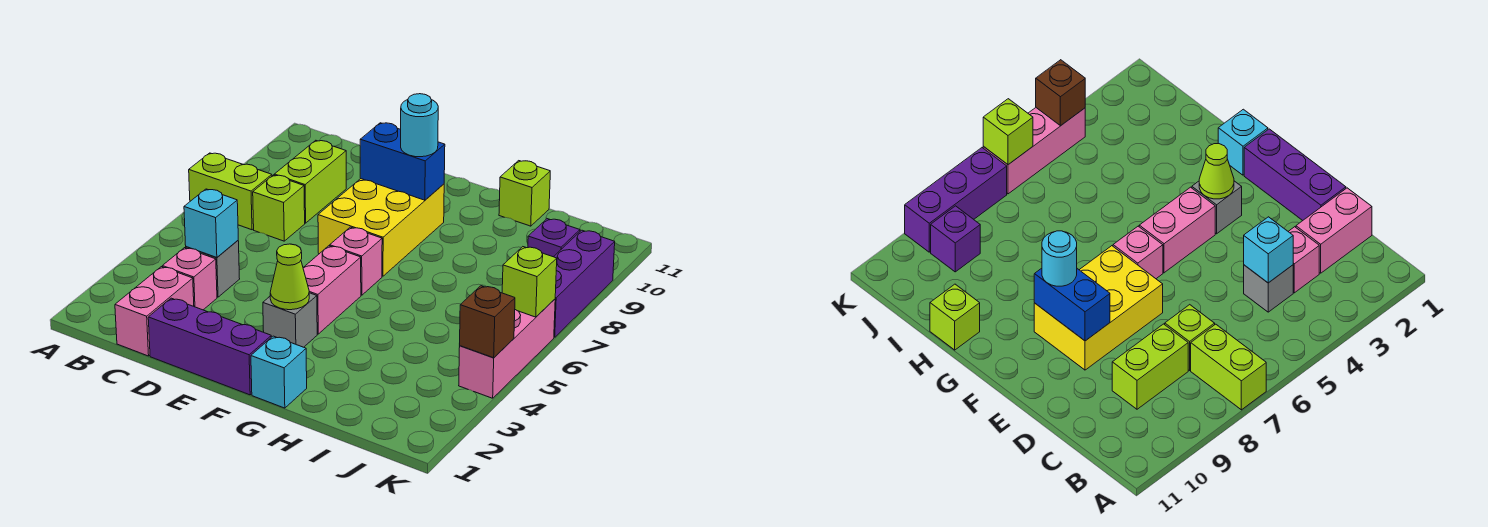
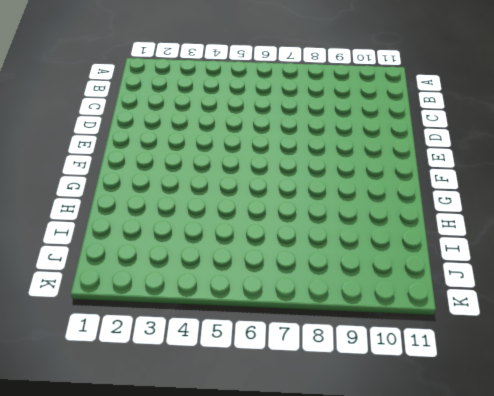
none -> lime brick A7:B7 level 1
none -> pink brick C1:C2 level 1
none -> pink brick C3 level 1

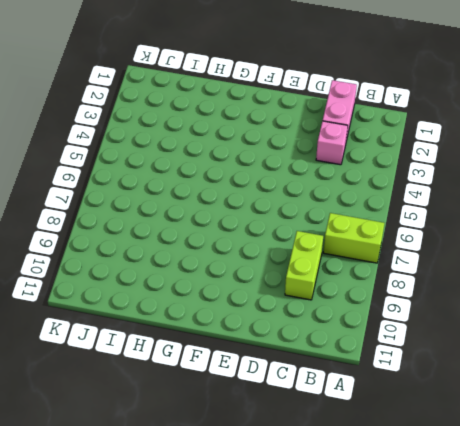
none -> grey brick C4 level 1
none -> lime brick C7 level 1
none -> purple brick D1:F1 level 1

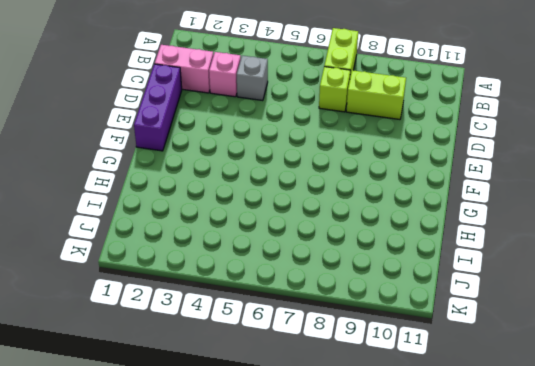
none -> yellow brick E7:F9 level 1
none -> grey brick F3 level 1
none -> pink brick F4:F5 level 1

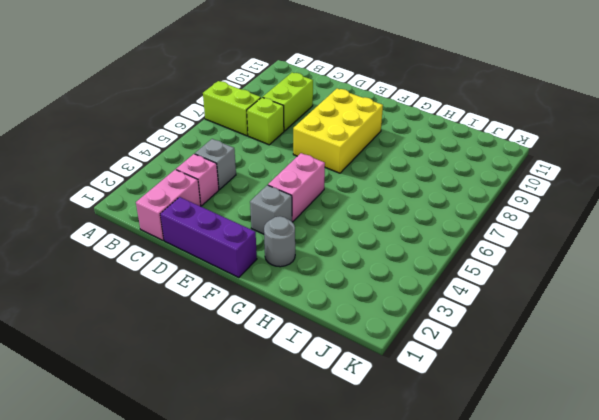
grey round brick G2 level 1 -> none
none -> pink brick F6 level 1
none -> cyan brick G1 level 1
none -> lime brick H11 level 1

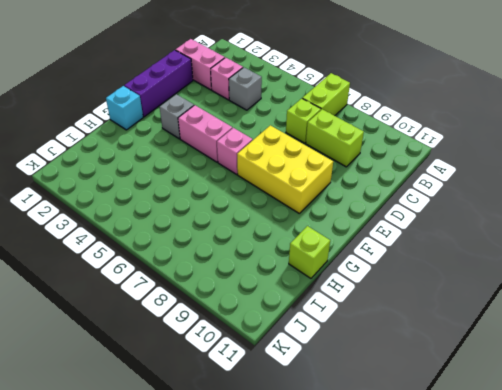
none -> purple brick J9 level 1
none -> pink brick K4:K6 level 1
none -> purple brick K7:K9 level 1

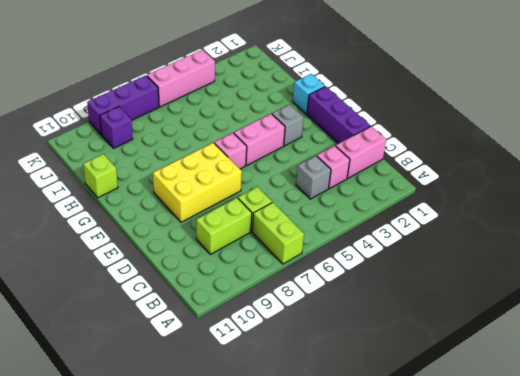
none -> cyan brick C4 level 2
none -> blue brick E9:F9 level 2
none -> lime cone F3 level 2

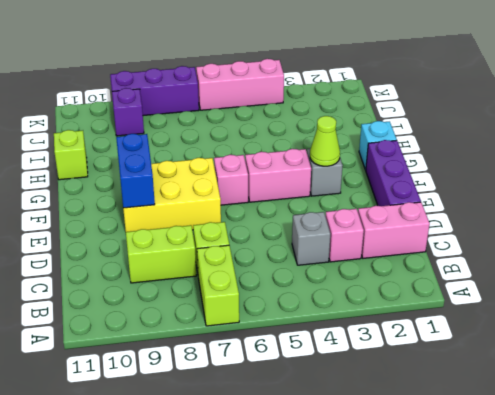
none -> cyan brick C4 level 2
none -> brown brick K4 level 2
none -> lime brick K6 level 2

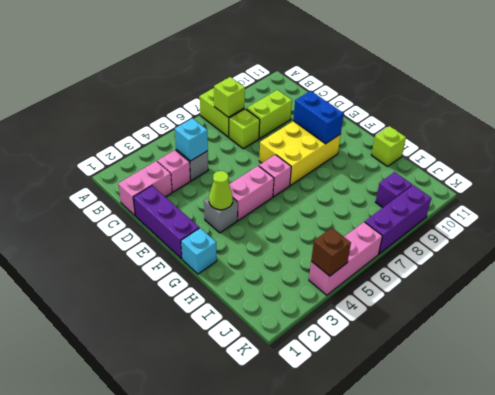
lime brick B7 level 2 -> lime brick K6 level 2
none -> cyan round brick F9 level 3

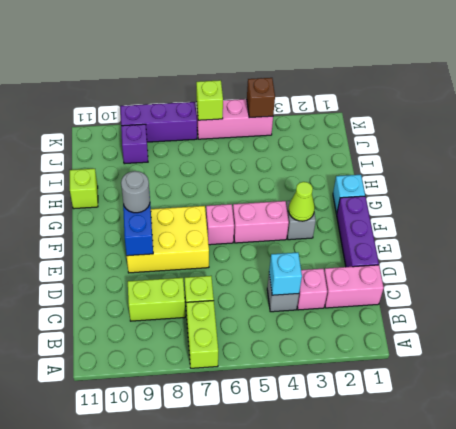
grey round brick F9 level 3 -> cyan round brick F9 level 3

